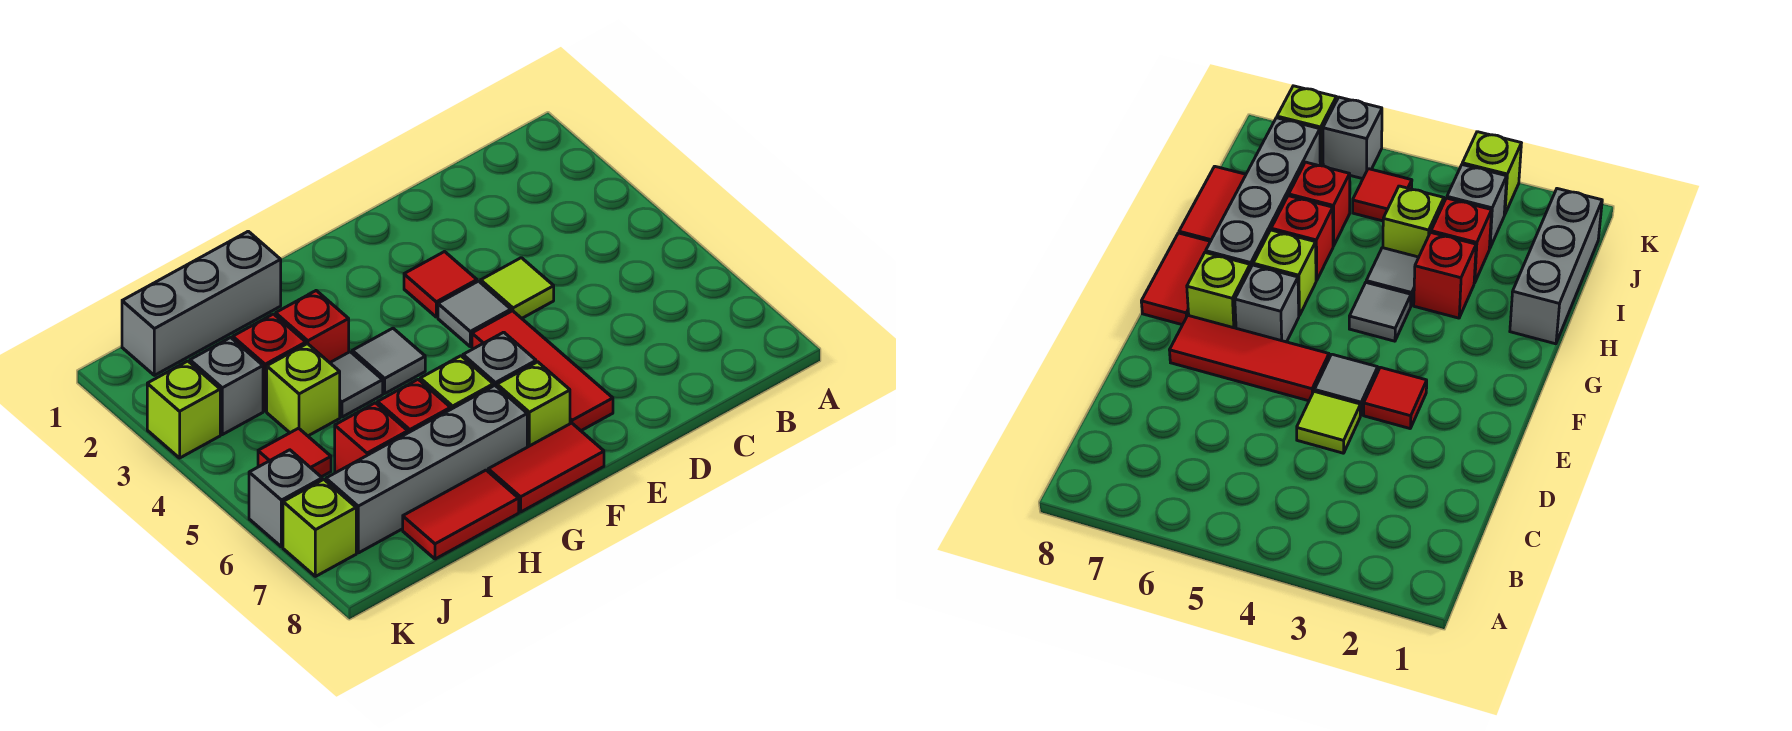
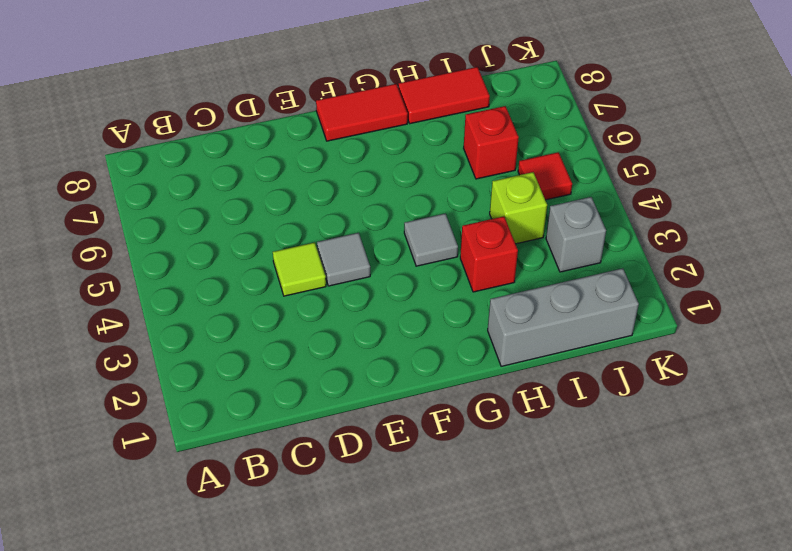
none -> red tile E3 level 1
none -> red tile E5:E7 level 1
none -> grey brick F6 level 1

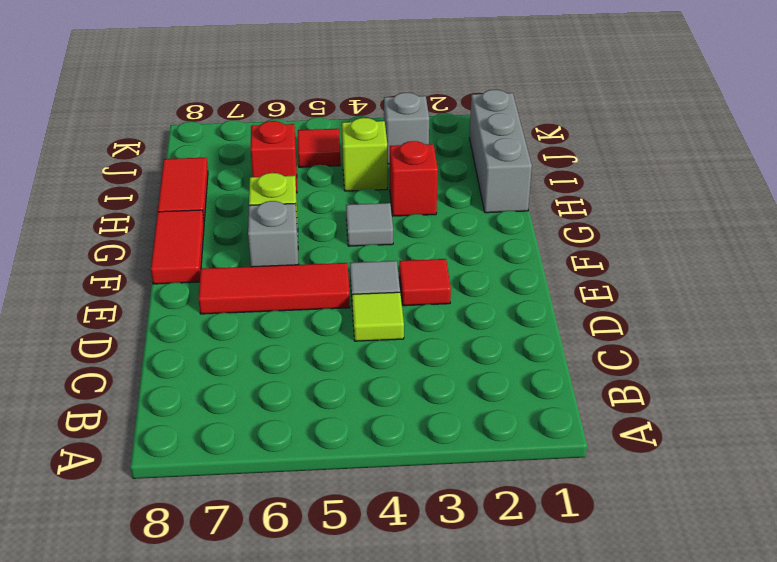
none -> lime brick F7 level 1
none -> grey brick G7:J7 level 1
none -> grey tile H4 level 1

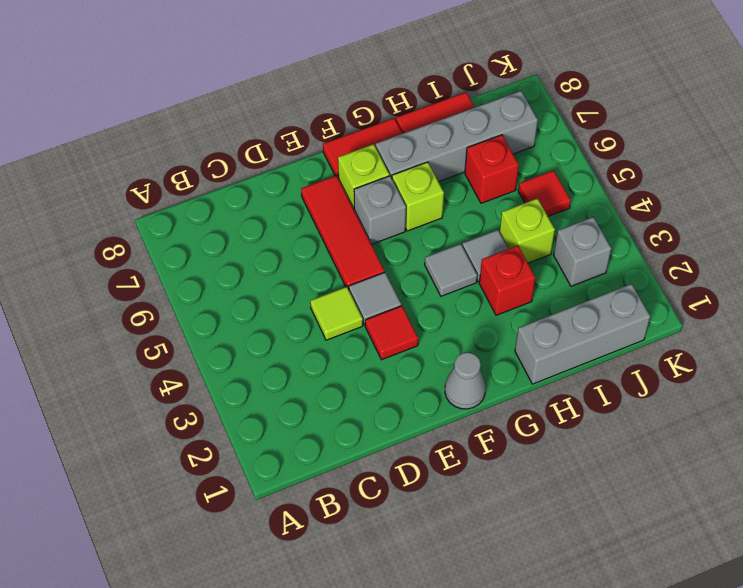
grey cone F1 level 1 -> none
none -> red brick H6 level 1
none -> red brick I3 level 1
none -> lime brick K3 level 1

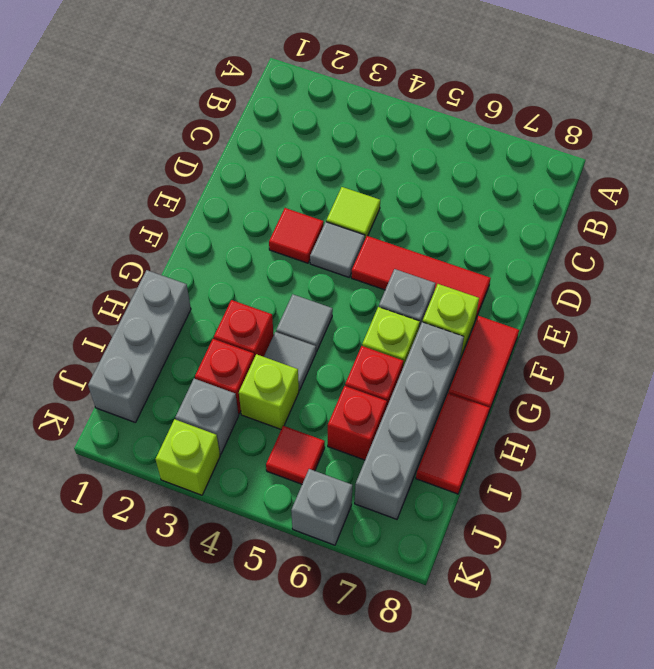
none -> lime brick K7 level 1

